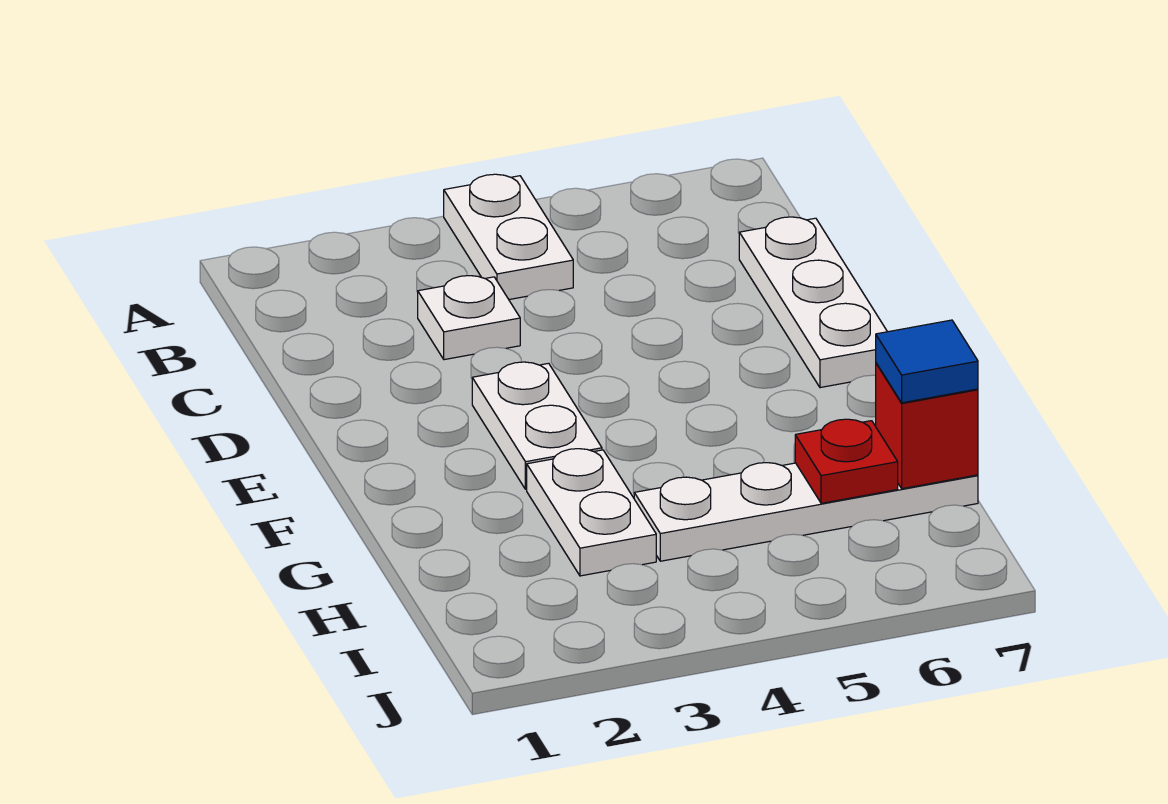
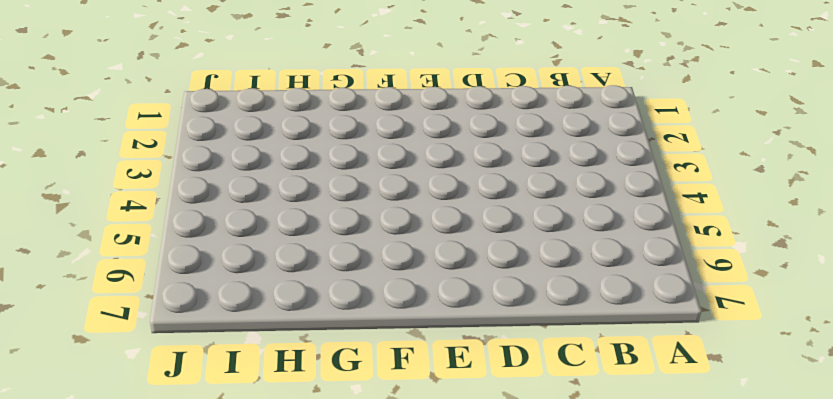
none -> white plate A4:B4 level 1
none -> white plate C3 level 1

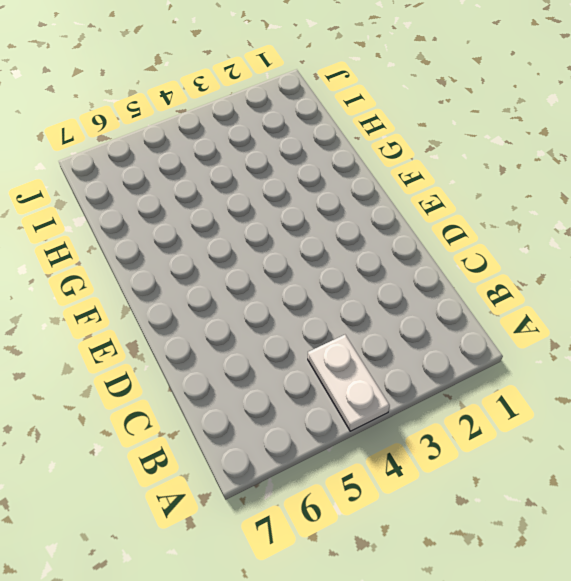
none -> white plate C3 level 1
none -> white plate C7:E7 level 1

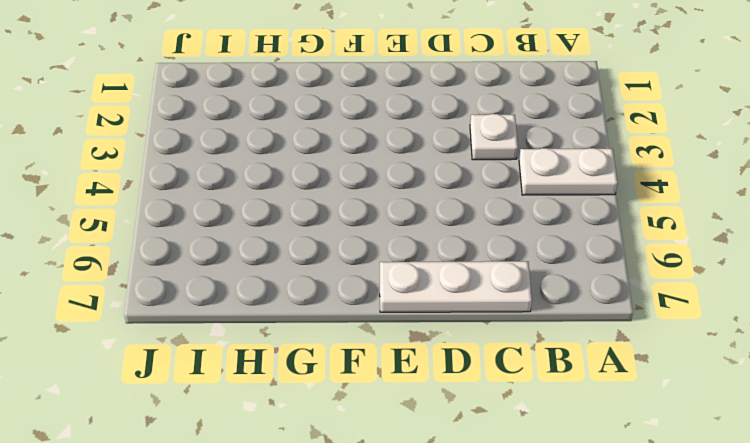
none -> white plate E3:F3 level 1
none -> white plate G3:H3 level 1

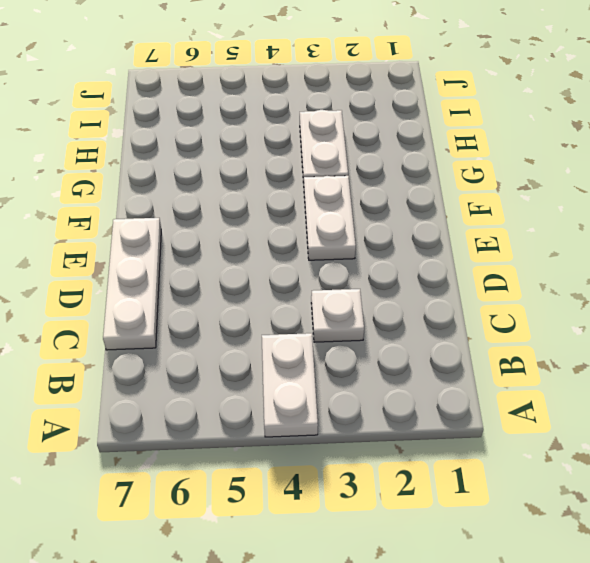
none -> white plate H4:H7 level 1
none -> red plate H6 level 2

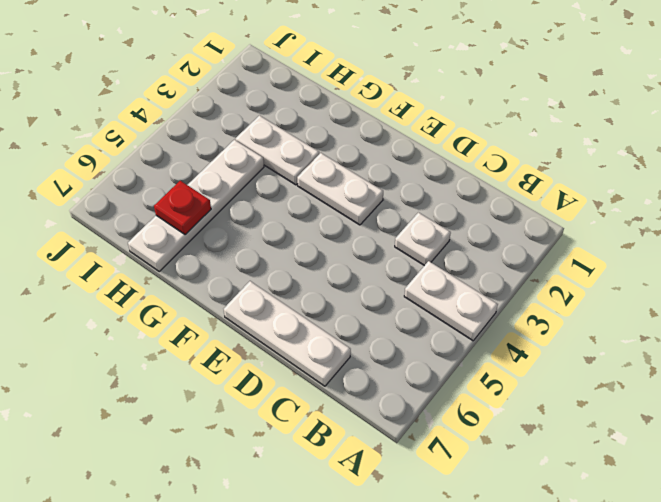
none -> red brick H7 level 2
none -> blue tile H7 level 3

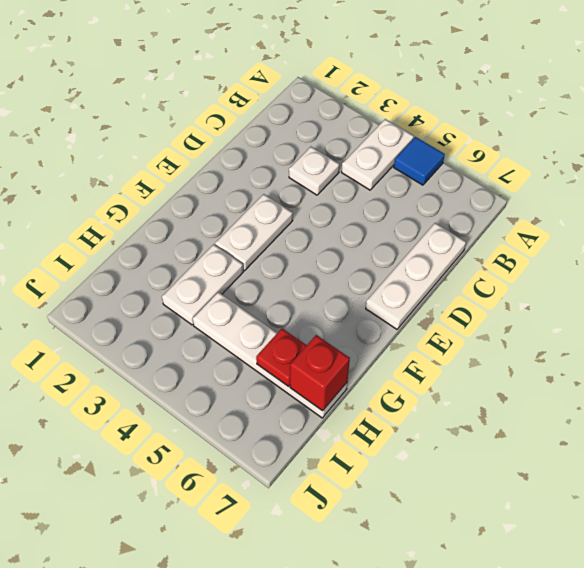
blue tile A5 level 1 -> blue tile H7 level 3

